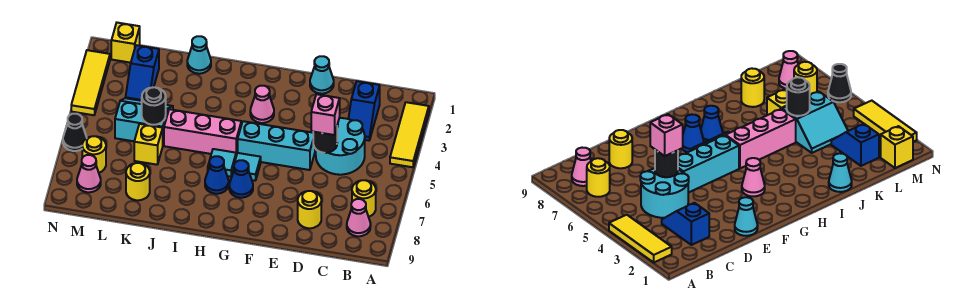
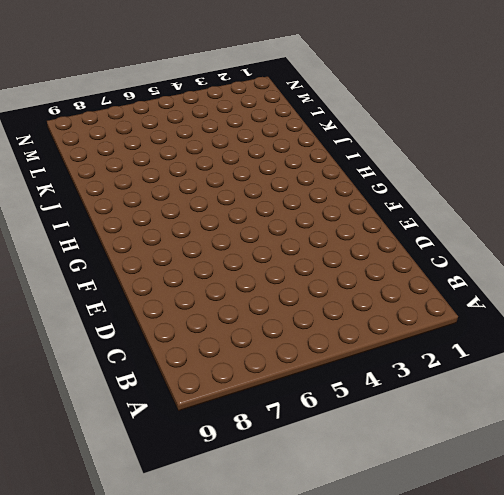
none -> yellow tile A2:A4 level 1
none -> yellow round brick B7 level 1
none -> pink cone B8 level 1

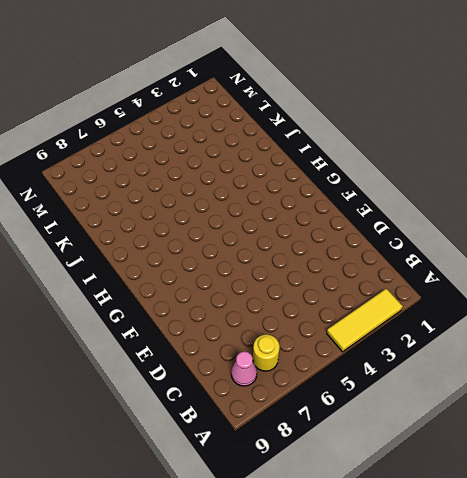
none -> blue slope C2:C3 level 1 top 2
none -> cyan round brick C4:D5 level 1
none -> yellow round brick D8 level 1

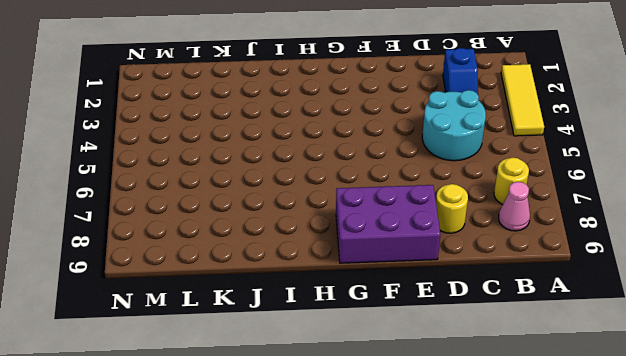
purple brick E8:G9 level 1 -> none
none -> cyan cone E1 level 1
none -> cyan brick E5:G5 level 1
none -> pink cone G3 level 1

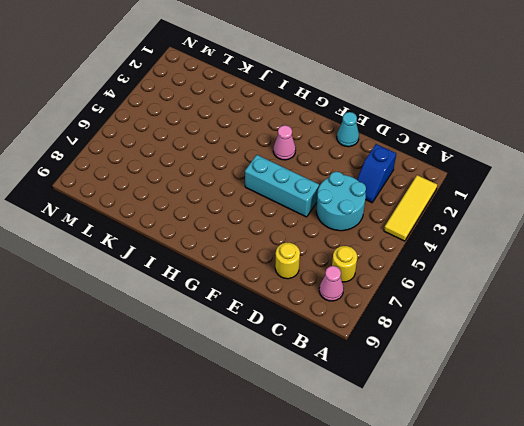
none -> cyan tile G6 level 1
none -> blue cone G7 level 1
none -> pink brick H5:J5 level 1

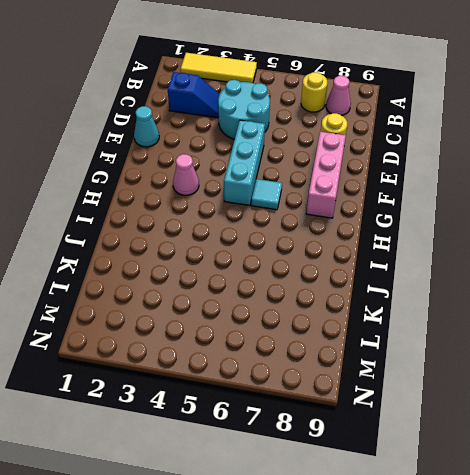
pink brick E8:G8 level 1 -> pink brick H5:J5 level 1
none -> blue cone G7 level 1
none -> cyan tile H6 level 1
none -> blue cone H7 level 1

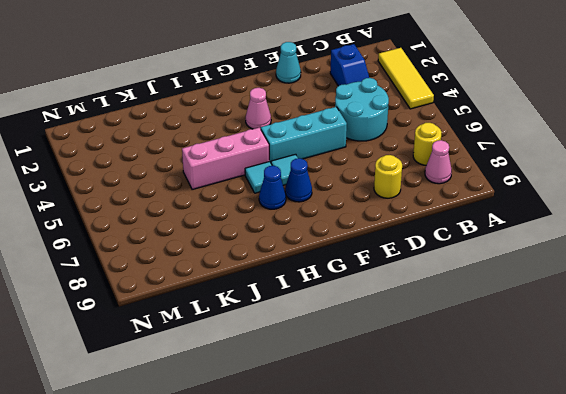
none -> cyan cone J1 level 1
none -> cyan slope K4:L5 level 1 top 5
none -> yellow brick K6 level 1

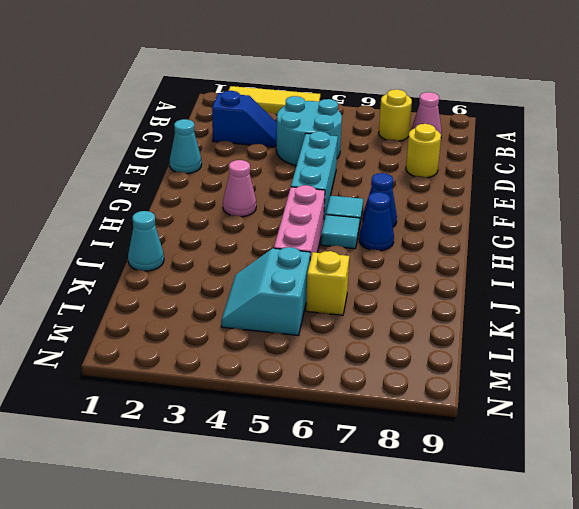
none -> yellow round brick K8 level 1
none -> blue slope L2:L3 level 1 top 2
none -> yellow brick M1 level 1

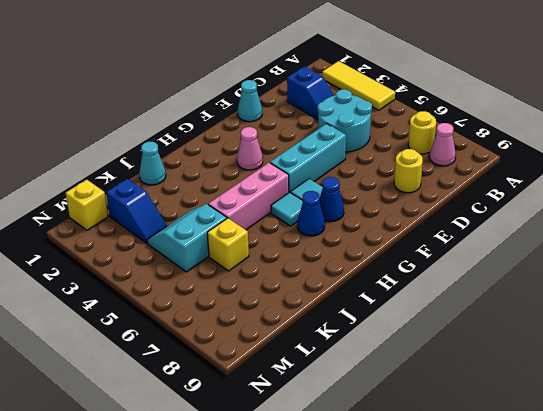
none -> yellow round brick K8 level 1
none -> yellow round brick M7 level 1
none -> pink cone M8 level 1

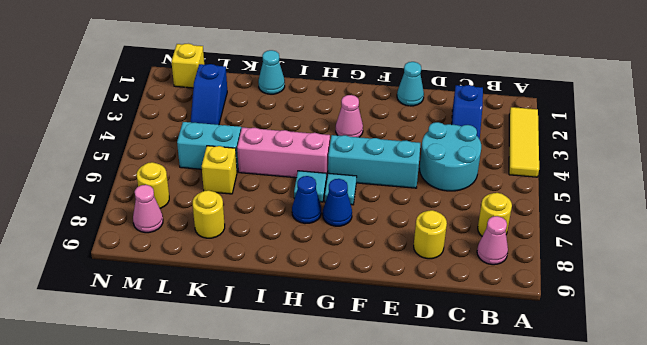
none -> yellow tile N2:N4 level 1
none -> black cone N6 level 1
none -> black round brick D5 level 2

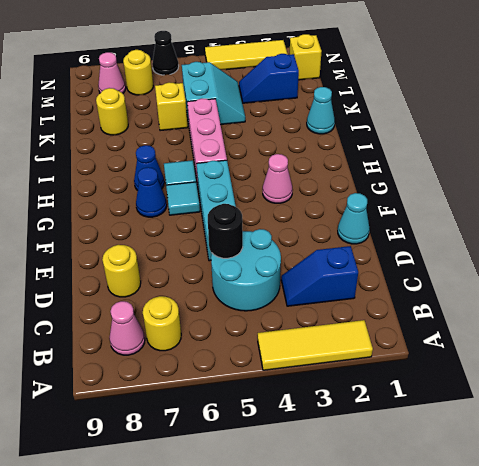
none -> black round brick K5 level 2
none -> pink brick D5 level 3

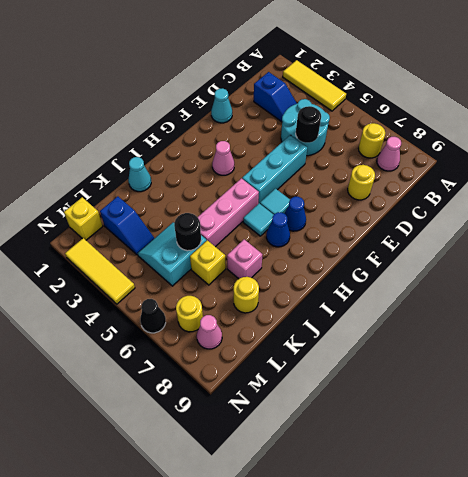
pink brick J7 level 1 -> pink brick D5 level 3

